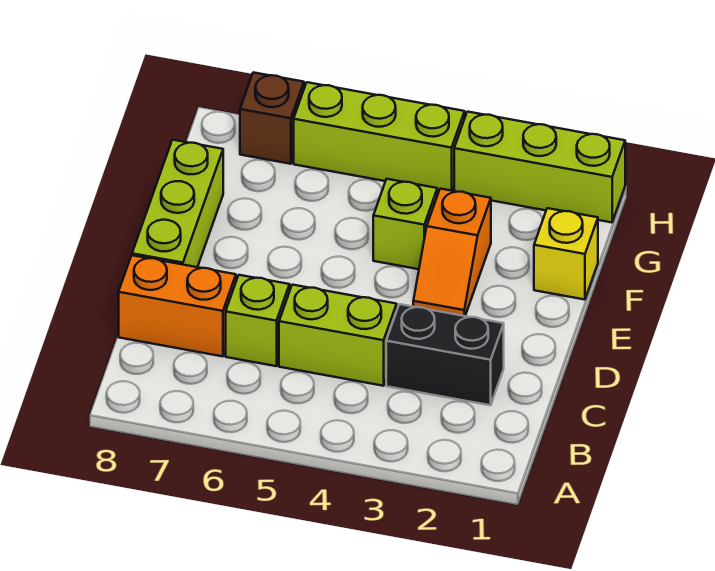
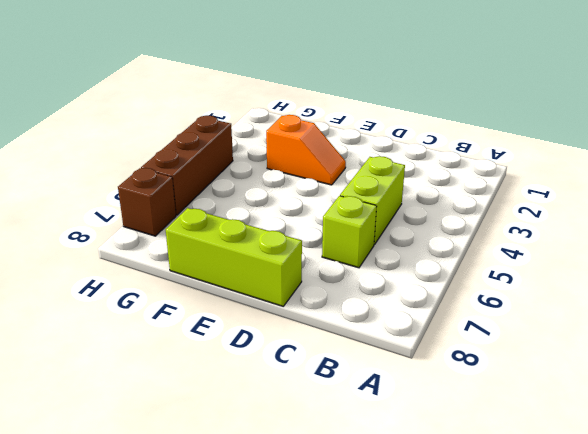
brown brick H4:H6 level 1 -> lime brick H4:H6 level 1
none -> black brick C2:C3 level 1
none -> orange brick C7:C8 level 1

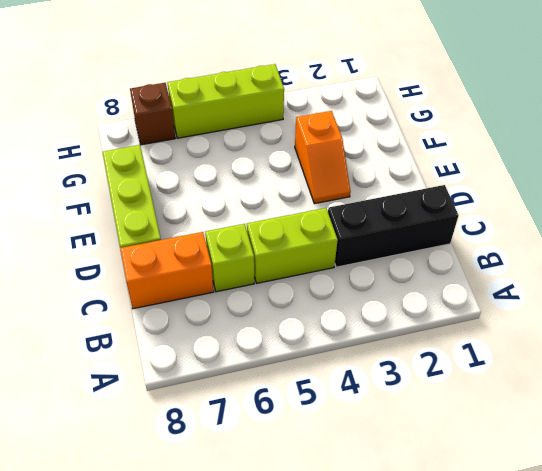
black brick C1:C3 level 1 -> black brick C2:C3 level 1
none -> yellow brick F1 level 1
none -> lime brick F4 level 1

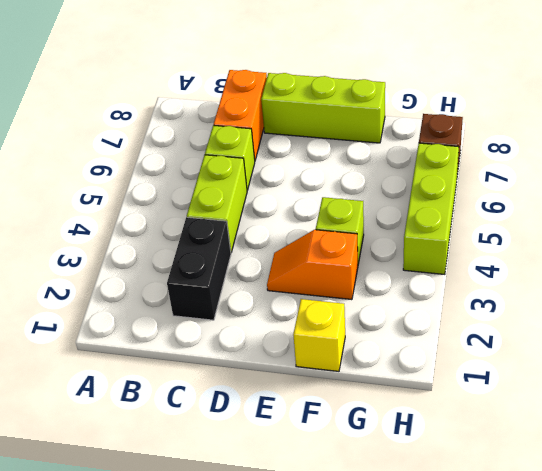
none -> lime brick H1:H3 level 1

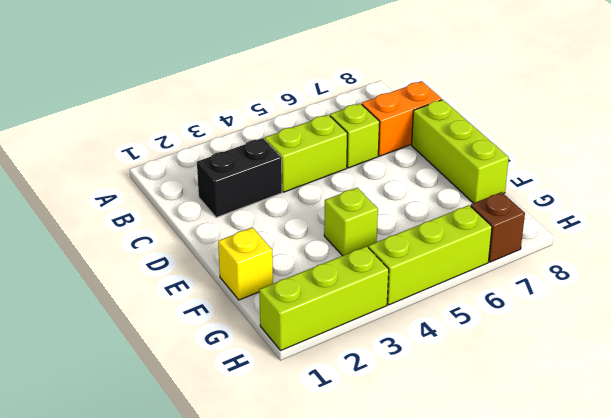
none -> orange slope E3:F3 level 1 top F

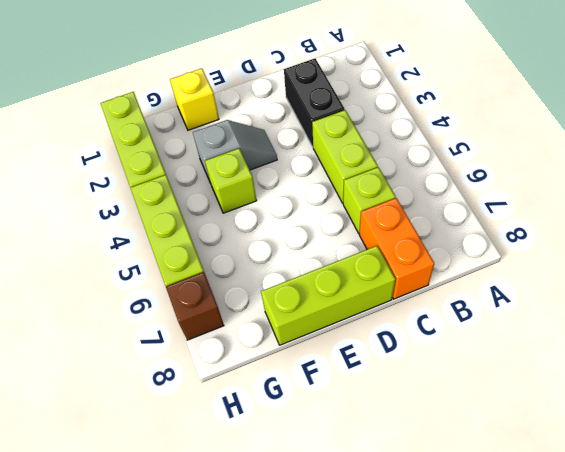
grey slope E3:F3 level 1 top F -> orange slope E3:F3 level 1 top F

